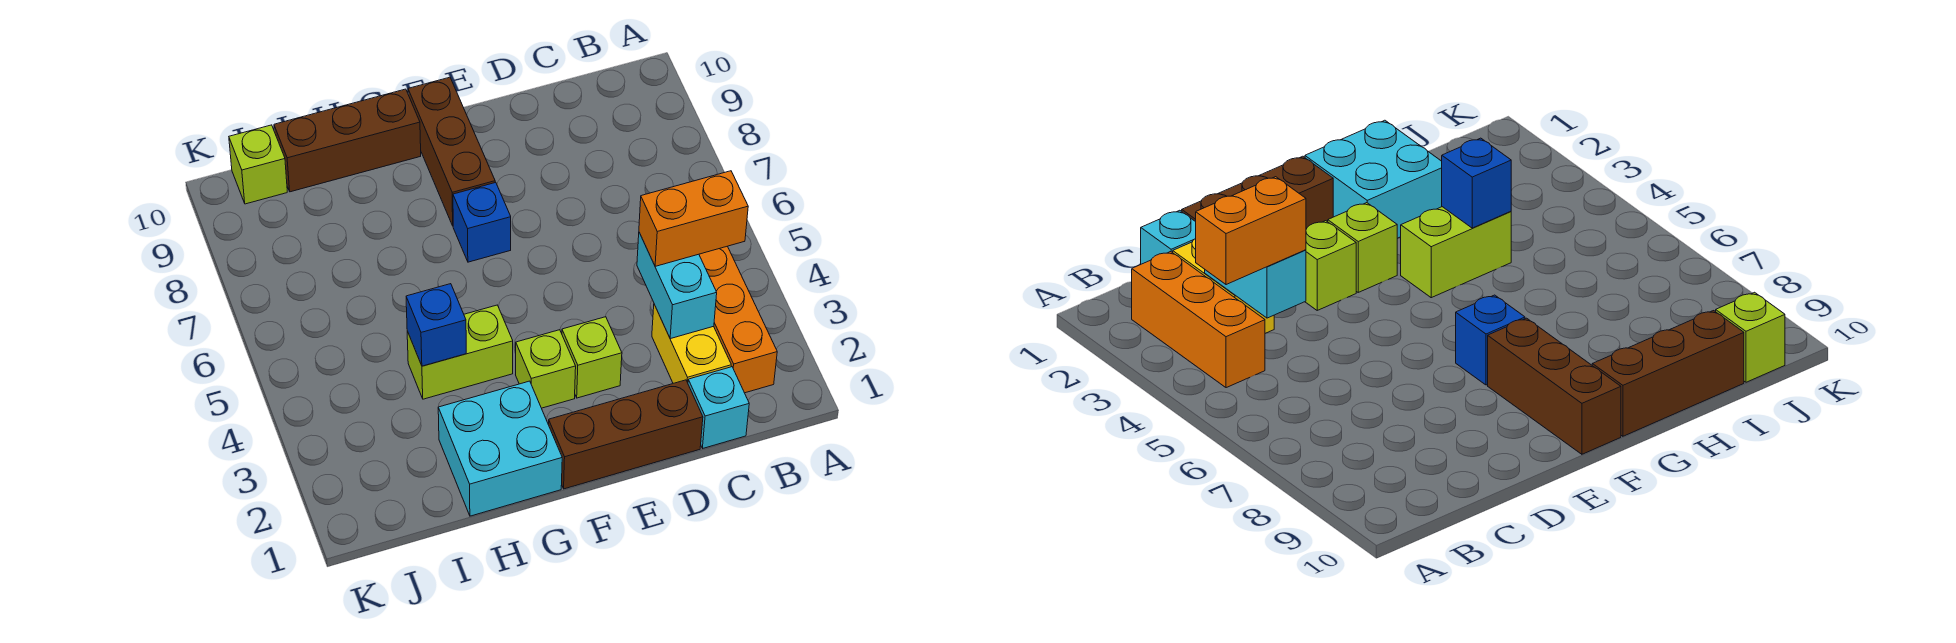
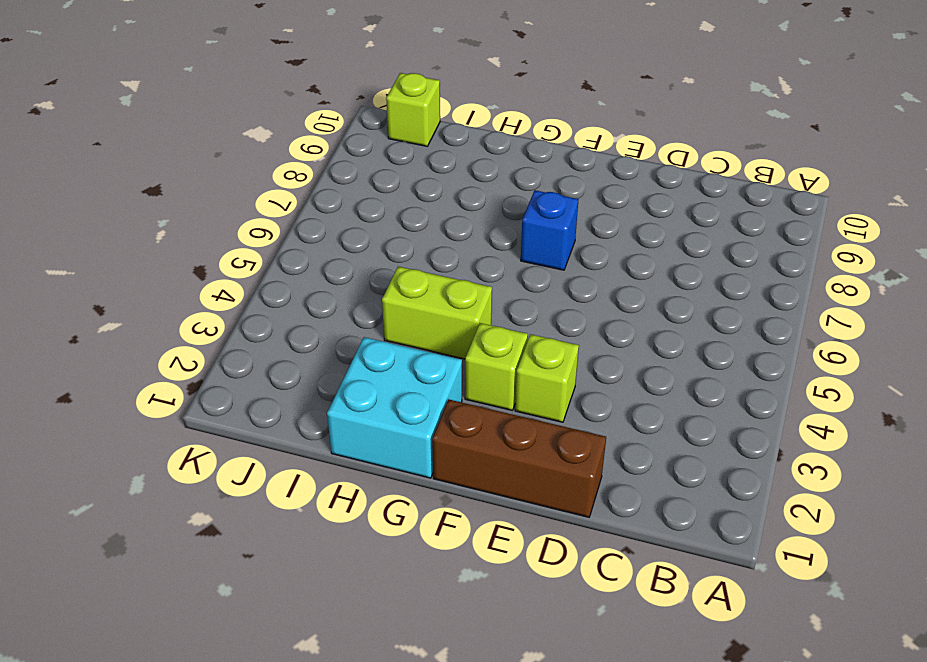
none -> orange brick B2:B4 level 1
none -> cyan brick C1 level 1
none -> yellow brick C2:C3 level 1

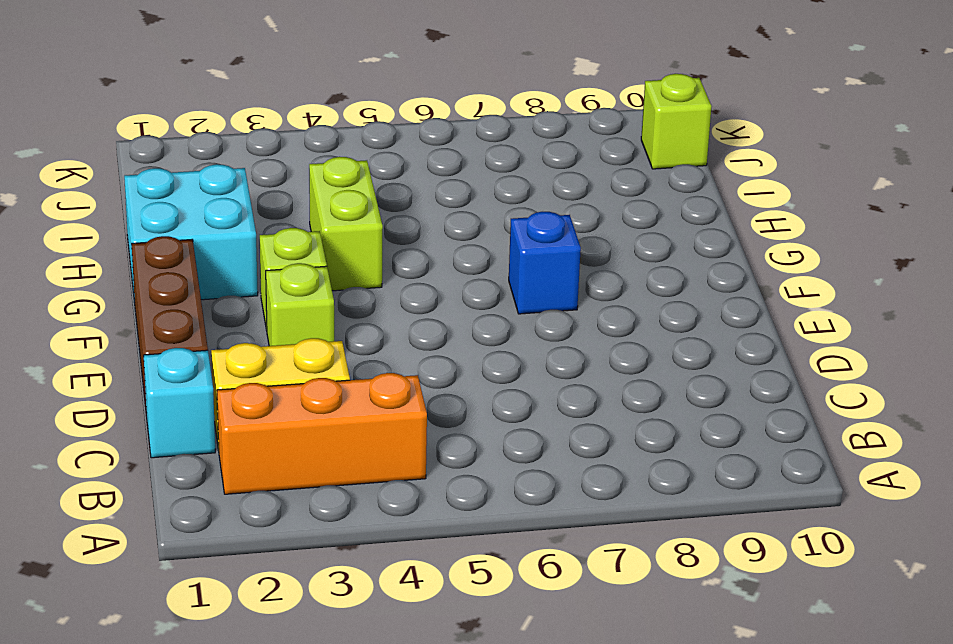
none -> brown brick F8:F10 level 1
none -> brown brick G10:I10 level 1
none -> cyan brick C3:C4 level 2

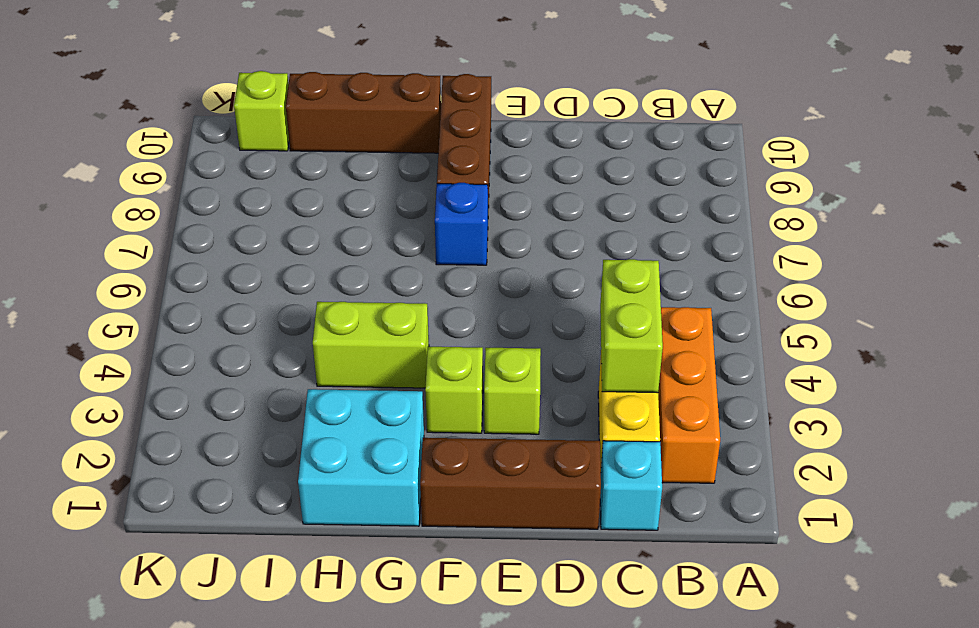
lime brick C3:C4 level 2 -> cyan brick C3:C4 level 2
none -> blue brick H4 level 2
none -> orange brick B4:C4 level 3

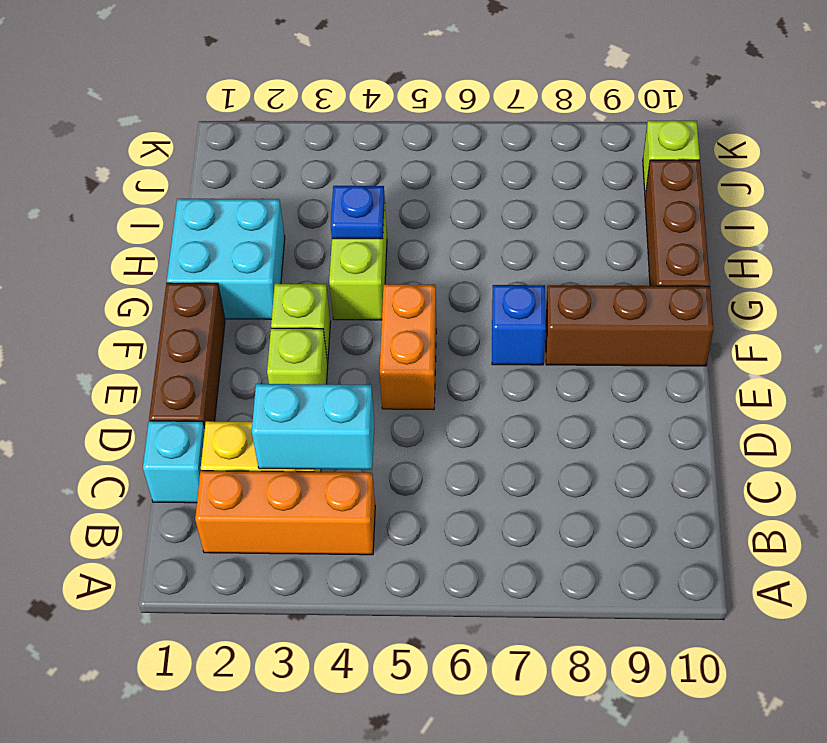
orange brick E5:F5 level 1 -> orange brick B4:C4 level 3
blue plate H4 level 2 -> blue brick H4 level 2

